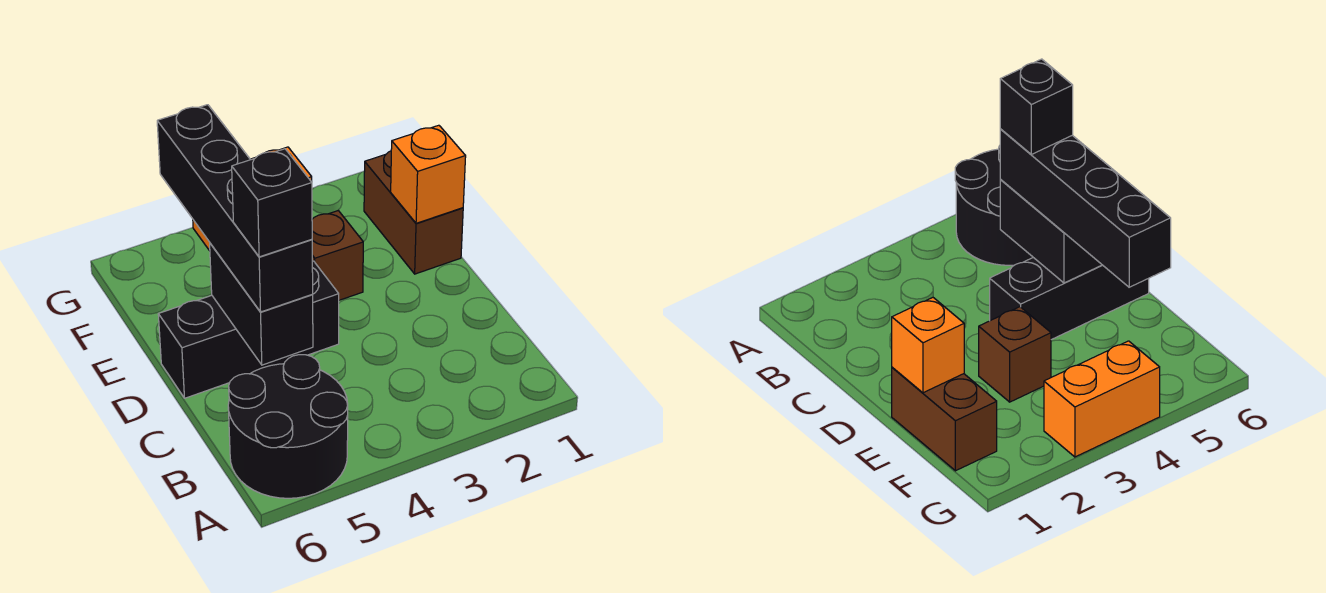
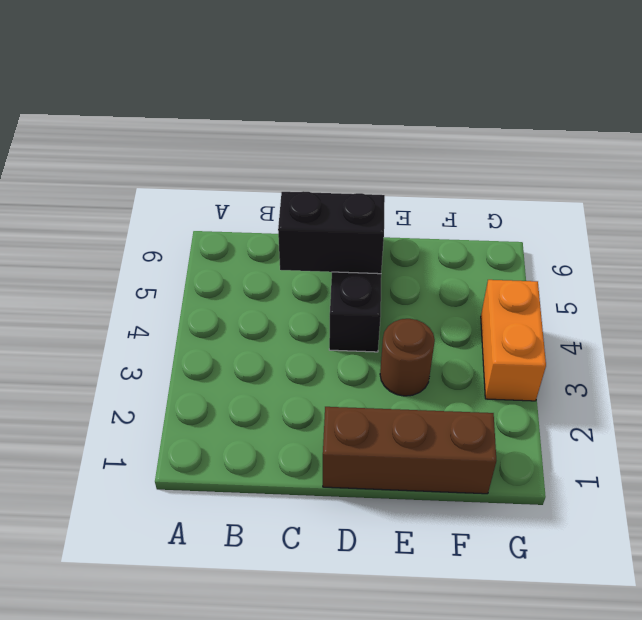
brown brick D1:F1 level 1 -> brown brick E1:F1 level 1
brown round brick E3 level 1 -> brown brick E3 level 1
none -> black round brick A5:B6 level 1
none -> orange brick E1 level 2

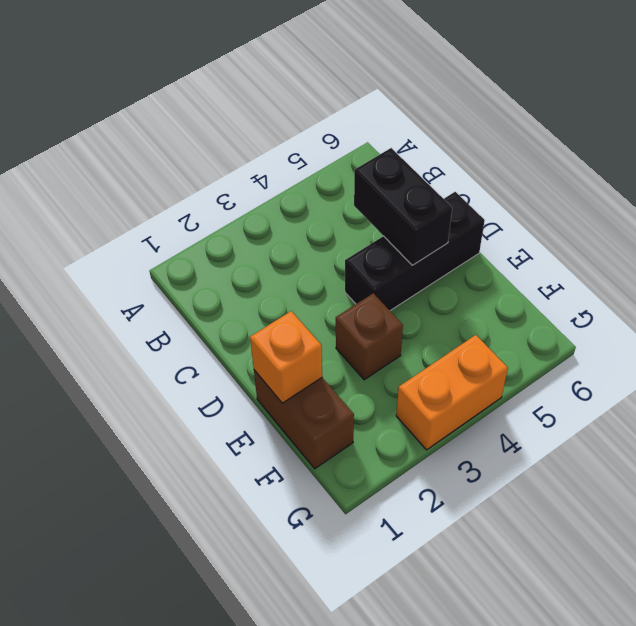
none -> black round brick A5:B6 level 1
none -> black brick C5:F5 level 3

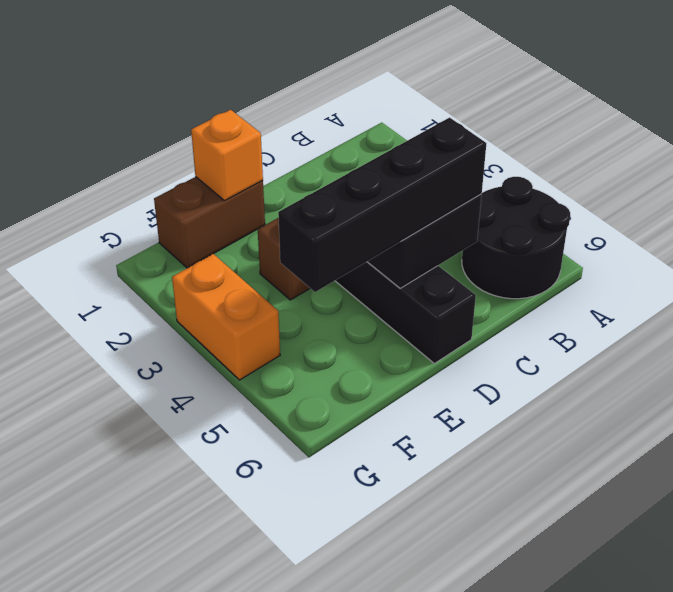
none -> black brick C5 level 4

